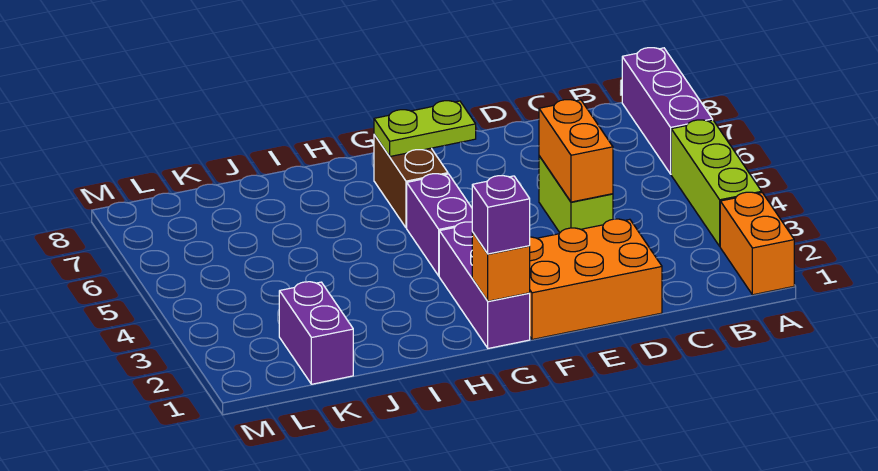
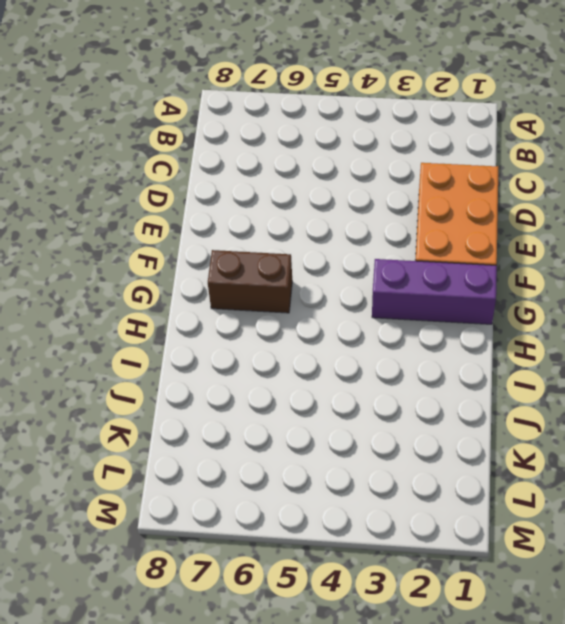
none -> orange brick A1:A2 level 1
none -> lime brick A3:A5 level 1
none -> purple brick A6:A8 level 1

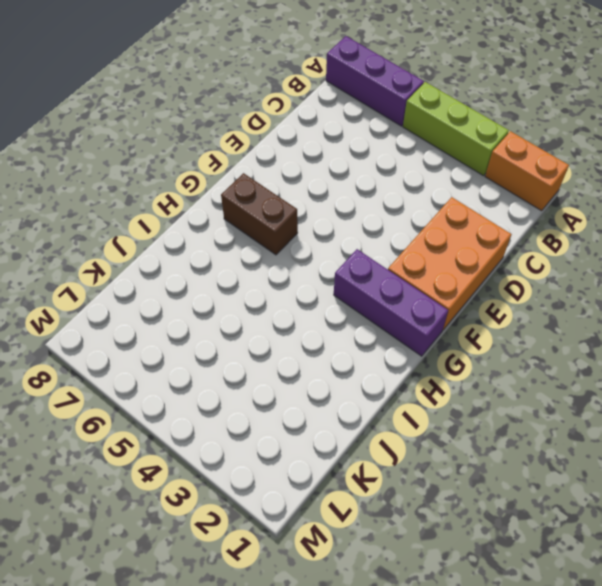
none -> lime brick D4:D5 level 1
none -> purple brick G4:G5 level 1
none -> purple brick K1:K2 level 1

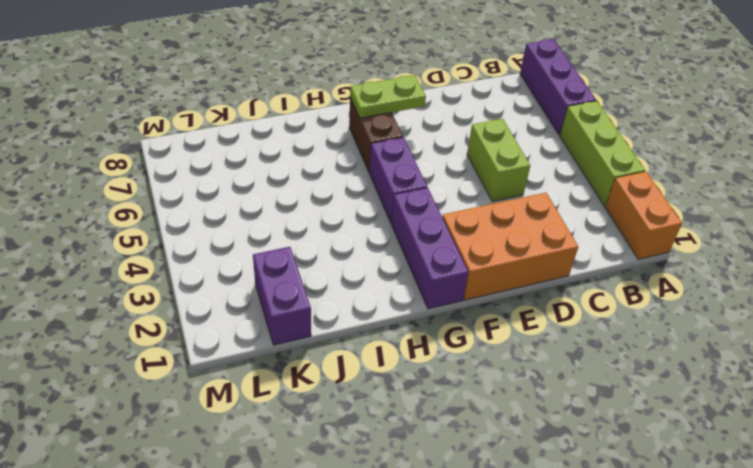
none -> orange brick D4:D5 level 2
none -> orange brick G1 level 2
none -> purple brick G1 level 3

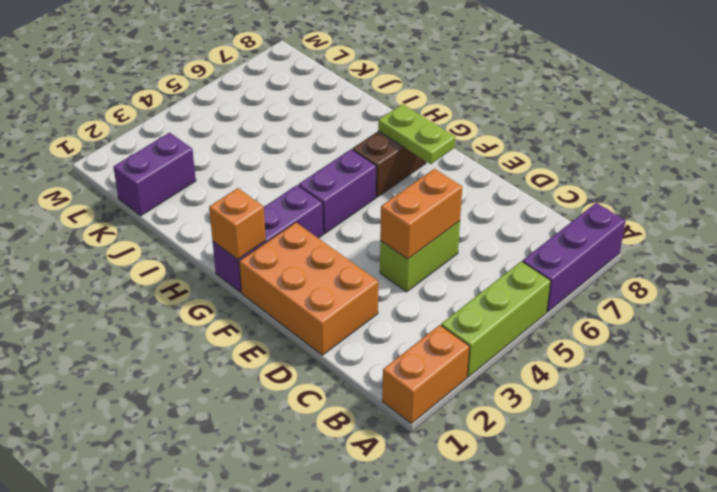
none -> purple brick G1 level 3

